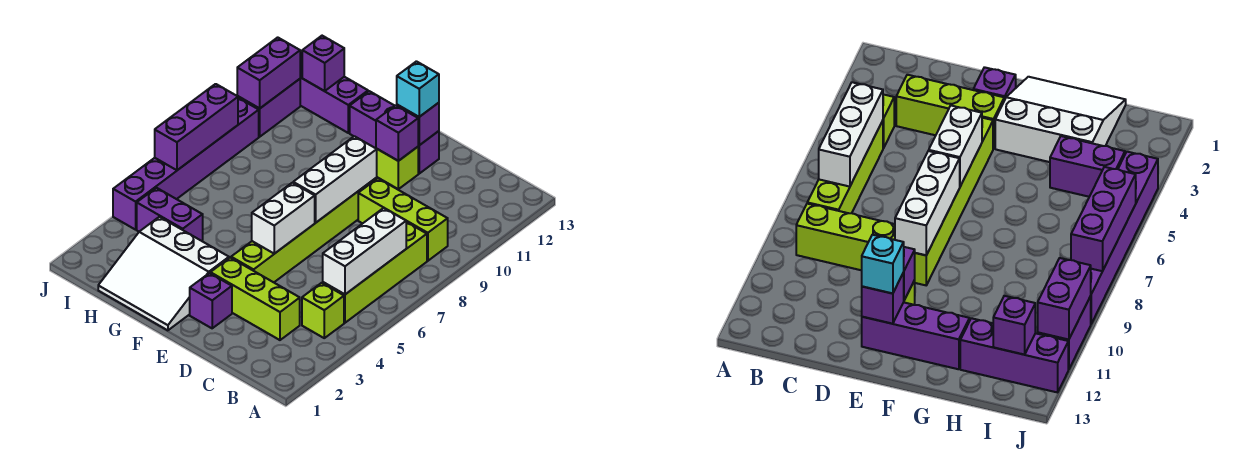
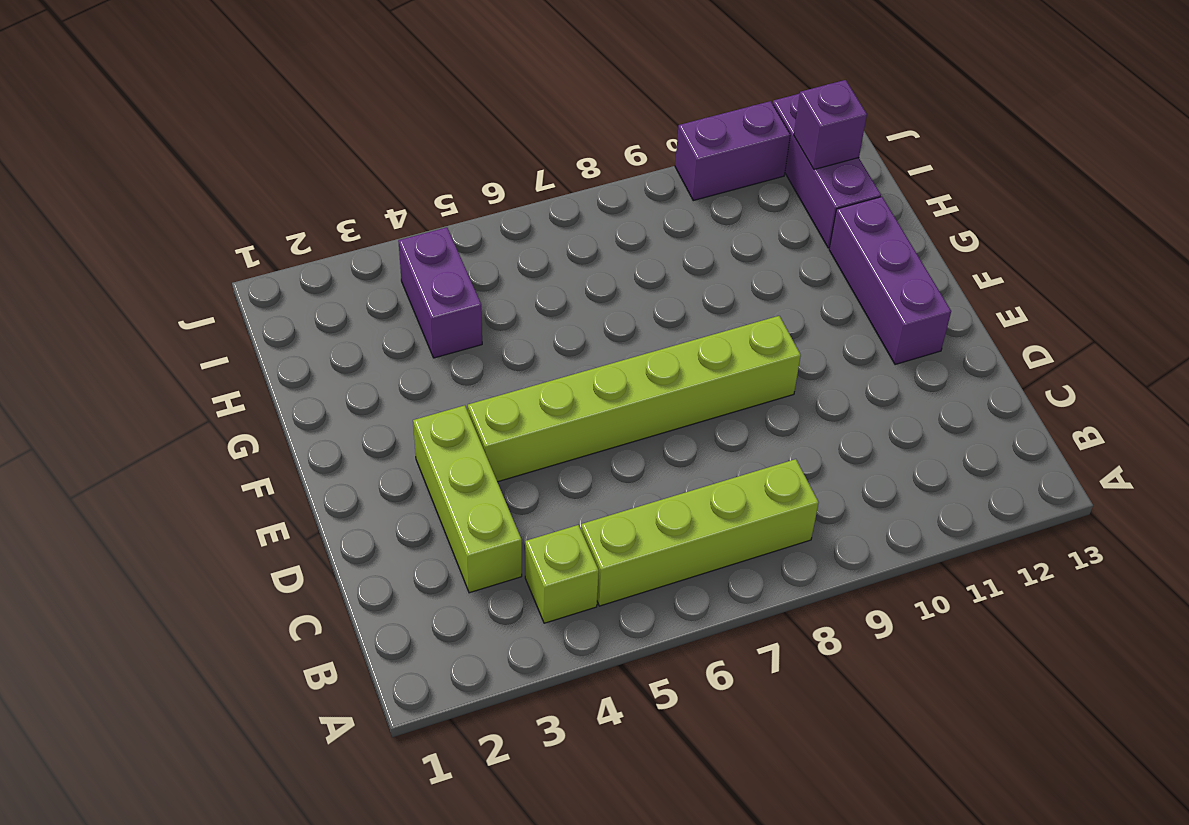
none -> lime brick B9:D9 level 1
none -> purple brick E2 level 1
none -> lime brick E11 level 1

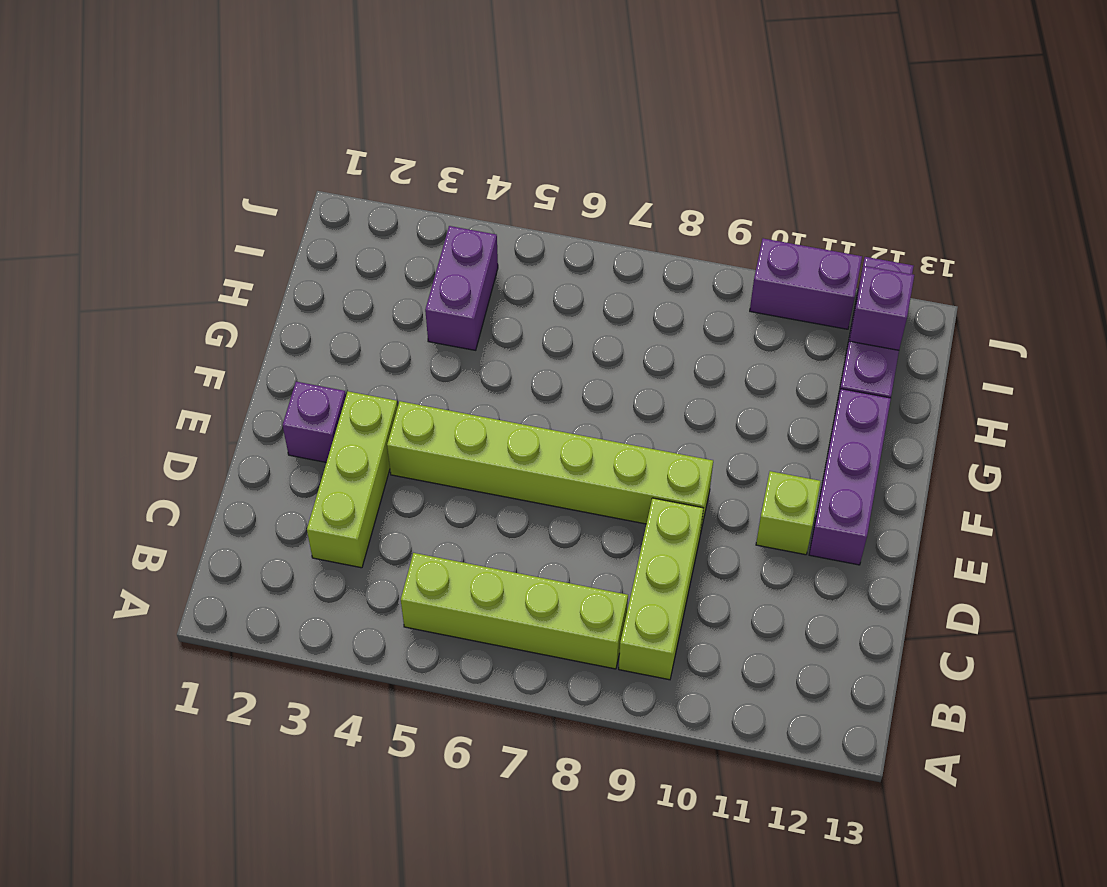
none -> lime brick B4 level 1
none -> white slope F1:H3 level 1 top 3
none -> purple brick J4:J9 level 1

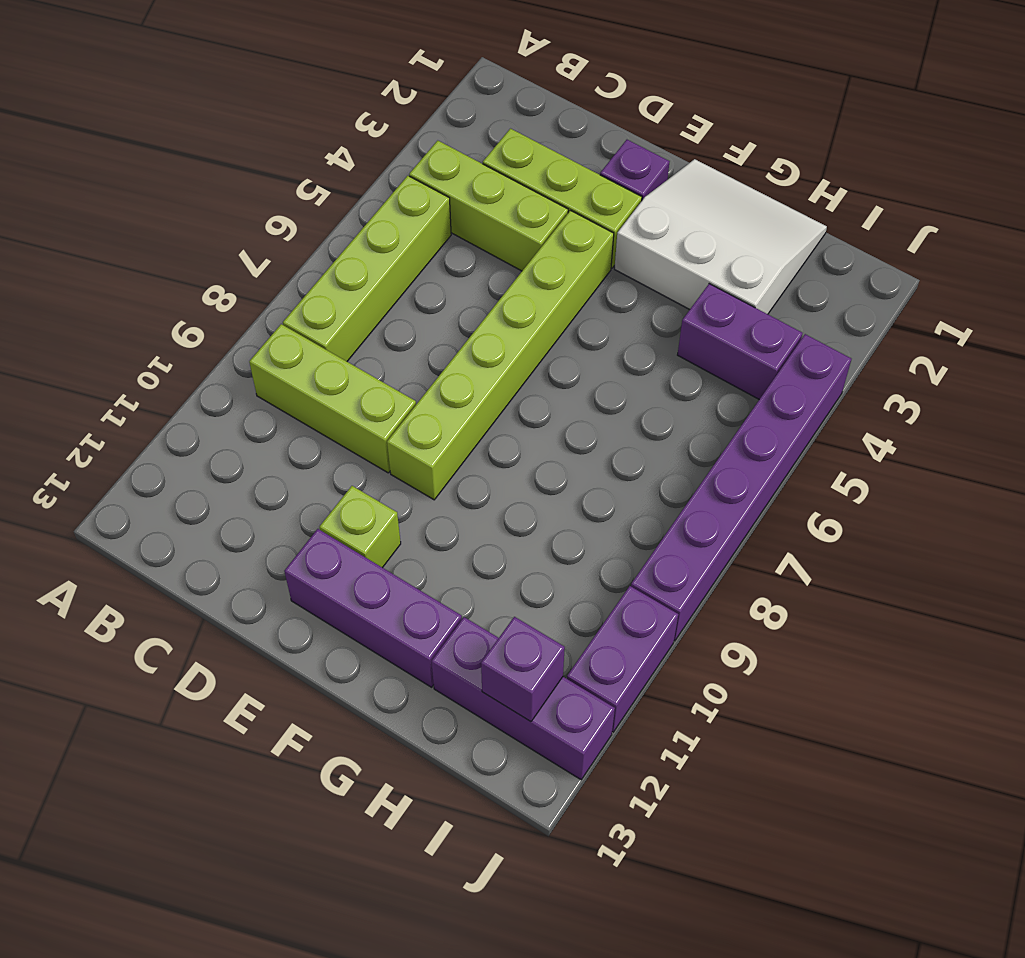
lime brick B4:D4 level 1 -> lime brick B4 level 1
none -> white brick B5:B7 level 2
none -> white brick E5:E6 level 2
none -> white brick E7:E9 level 2

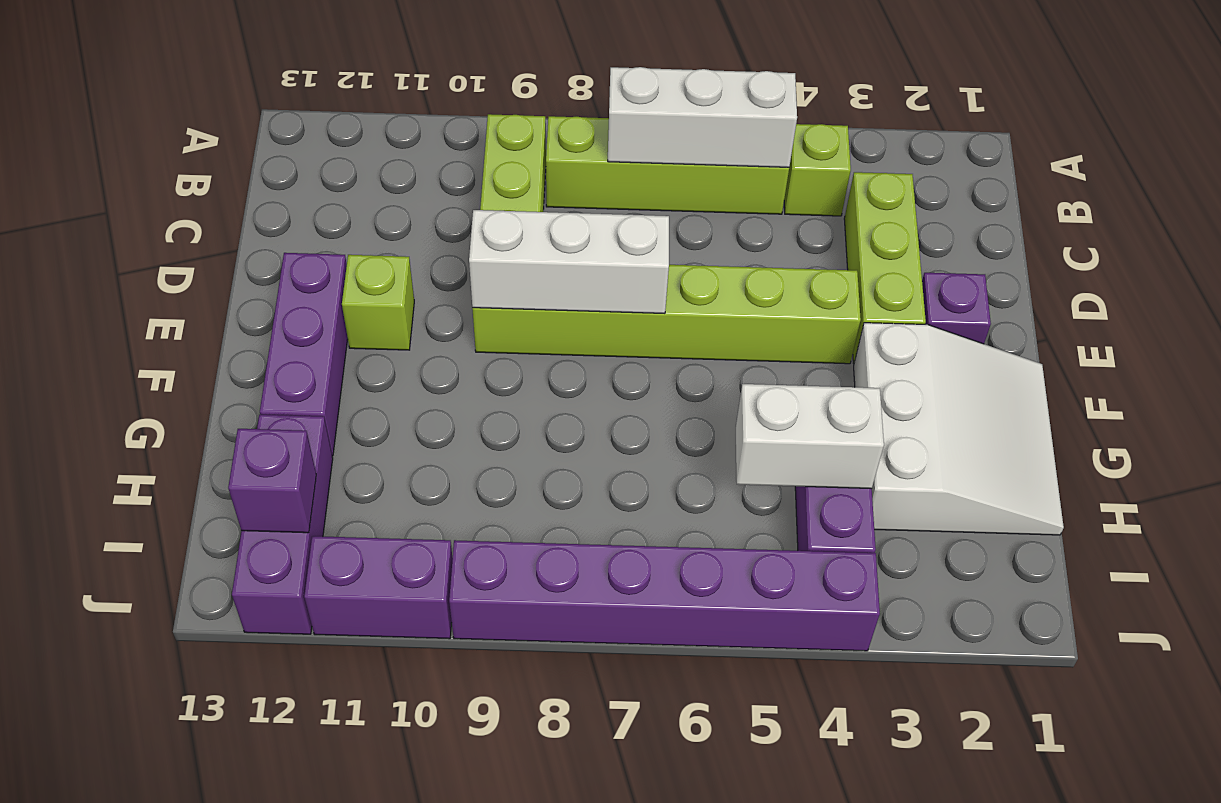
white brick H4:H5 level 2 -> white brick E5:E6 level 2
none -> purple brick E11 level 2
none -> purple brick E12 level 2
none -> purple brick J6:J8 level 2

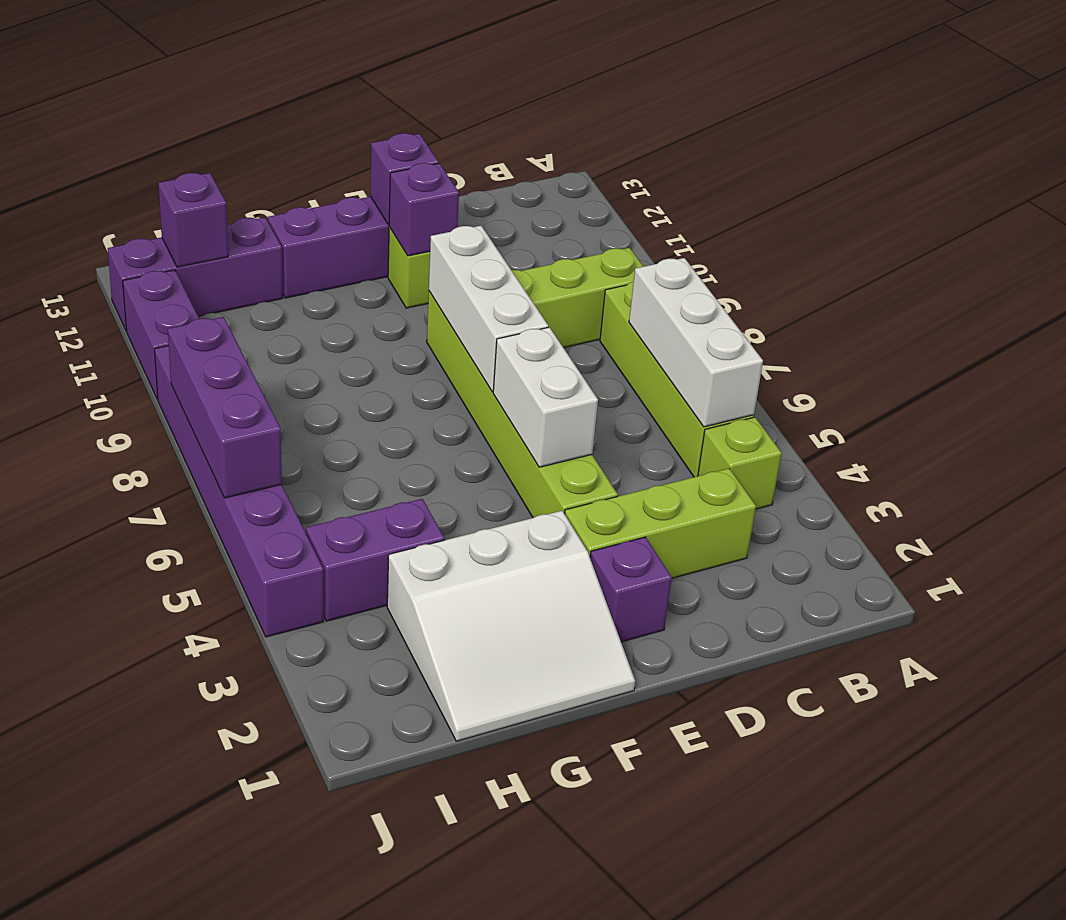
none -> purple brick J10:J11 level 2
none -> cyan brick E12 level 3

